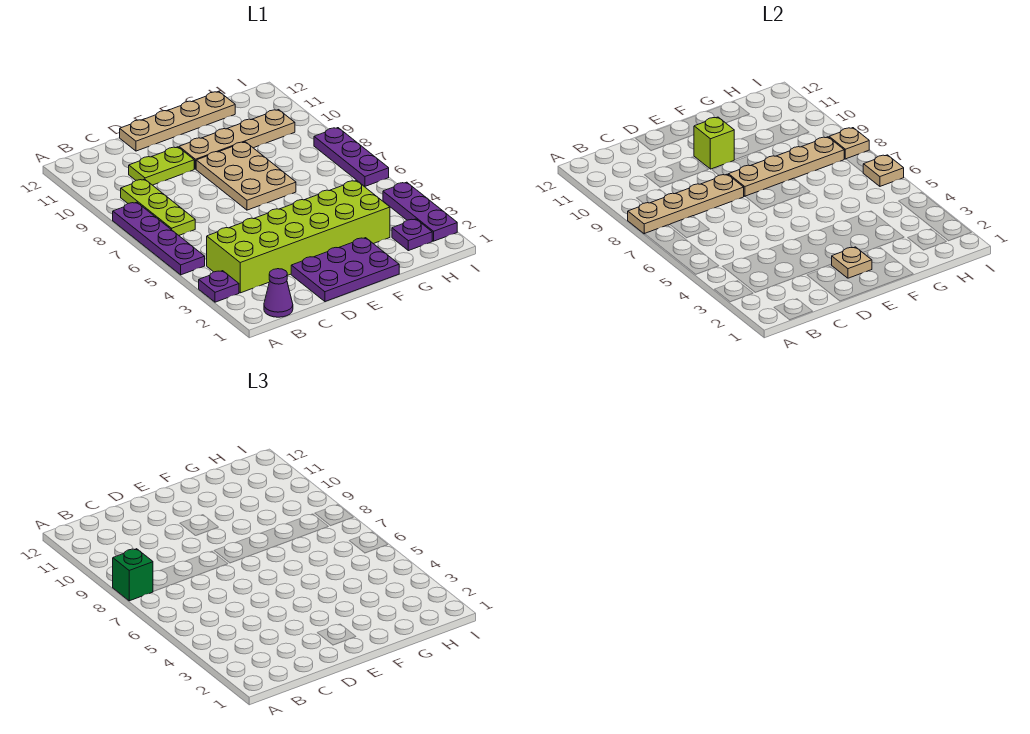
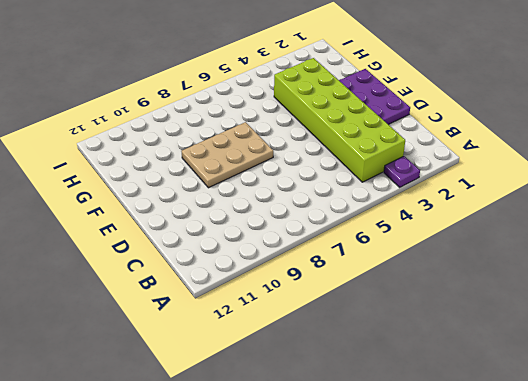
none -> purple plate A5:A8 level 1
none -> purple cone B1 level 1
none -> lime plate B7:B9 level 1

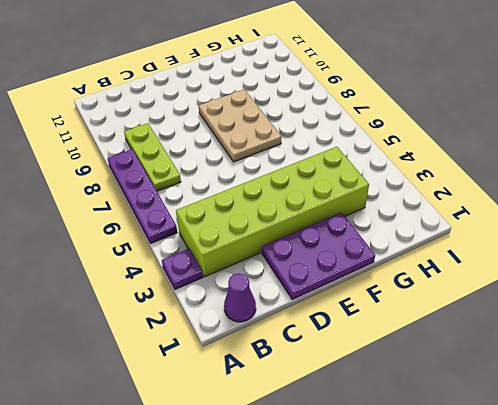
none -> lime plate C10:D10 level 1
none -> tan plate D12:G12 level 1
none -> tan plate E10:H10 level 1

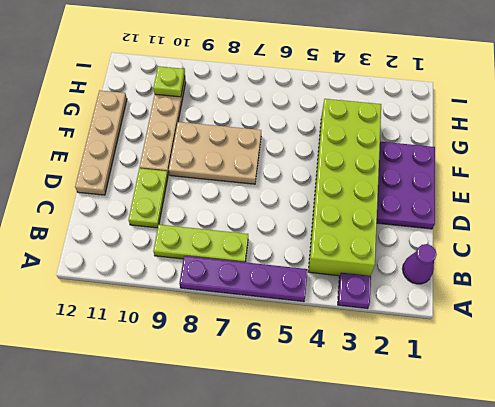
lime plate H10 level 2 -> none
none -> purple plate H2 level 1
none -> purple plate I2:I4 level 1
none -> purple plate I6:I8 level 1

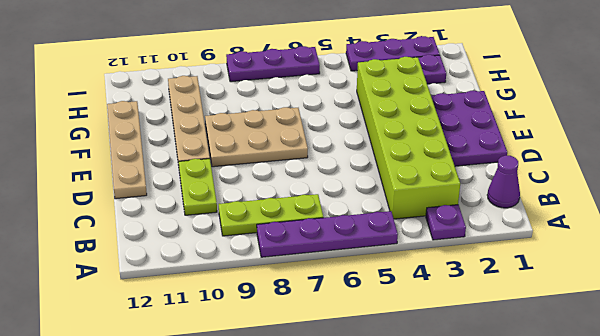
none -> tan plate A8:D8 level 2
none -> tan plate E2 level 2
none -> tan plate E8:H8 level 2

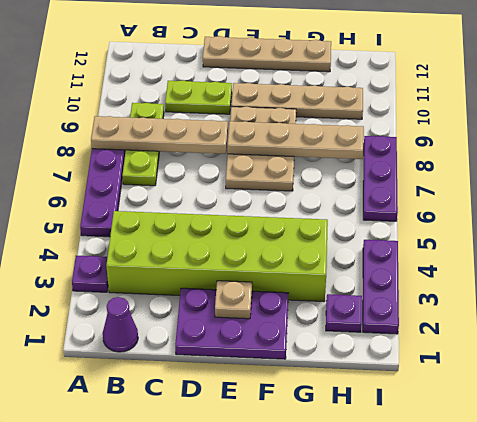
none -> lime brick E10 level 2
none -> tan plate I6 level 2
none -> tan plate I8 level 2

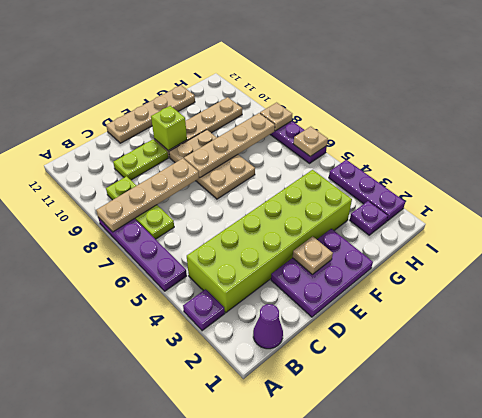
none -> green brick A8 level 3

